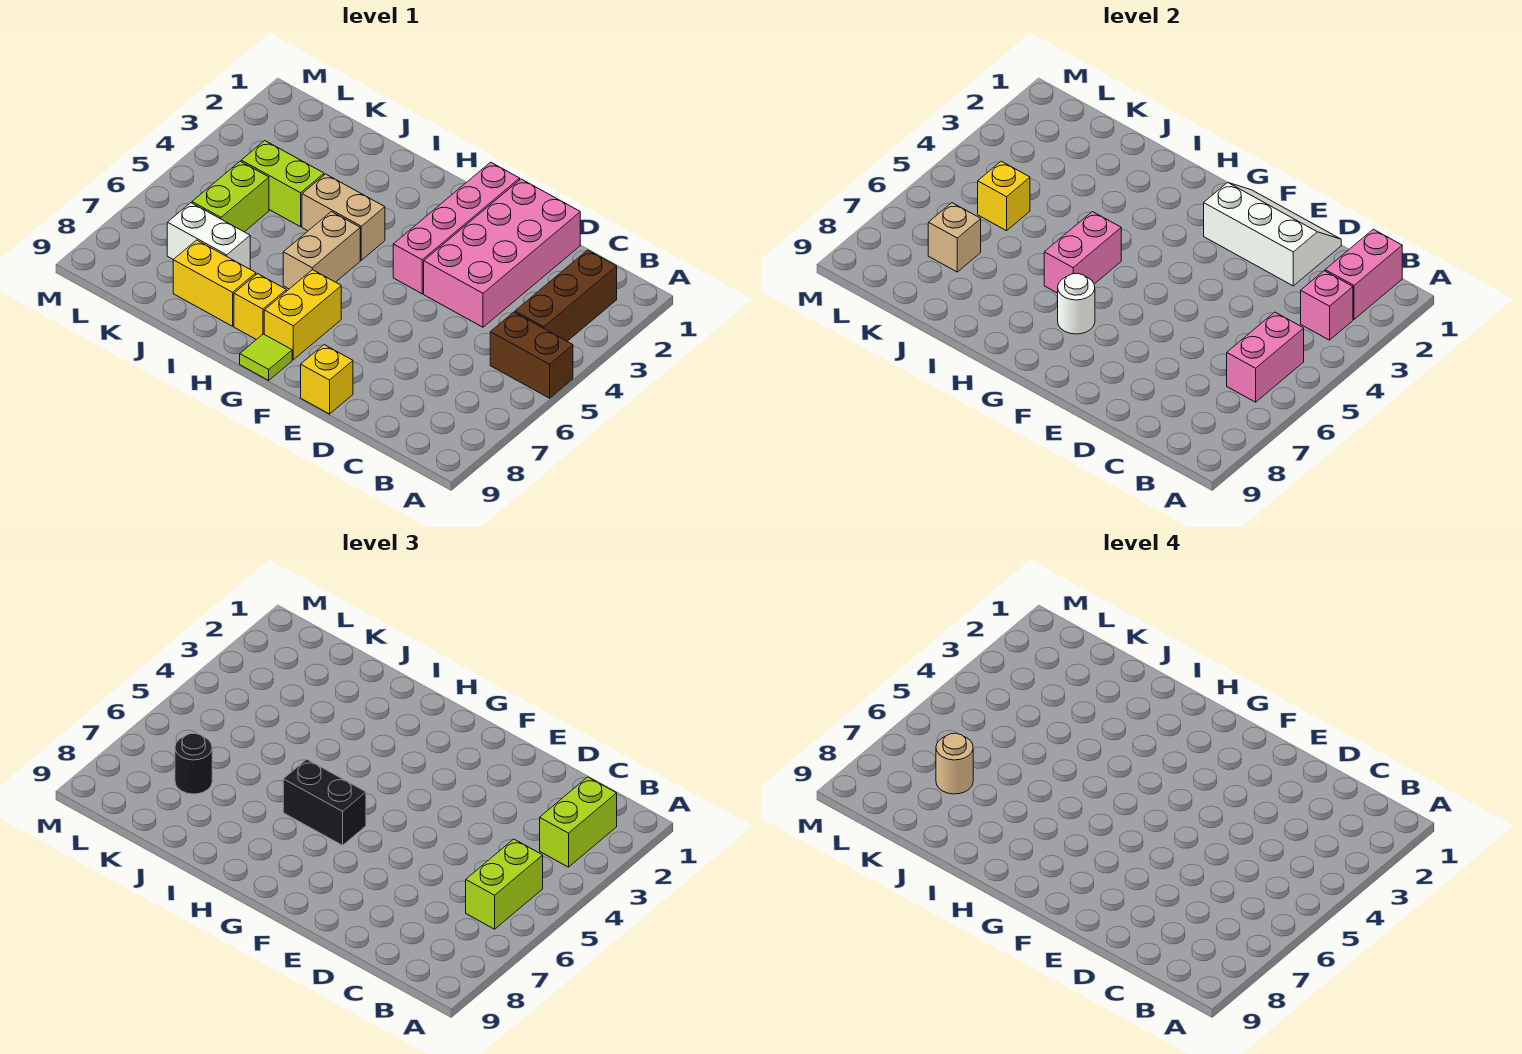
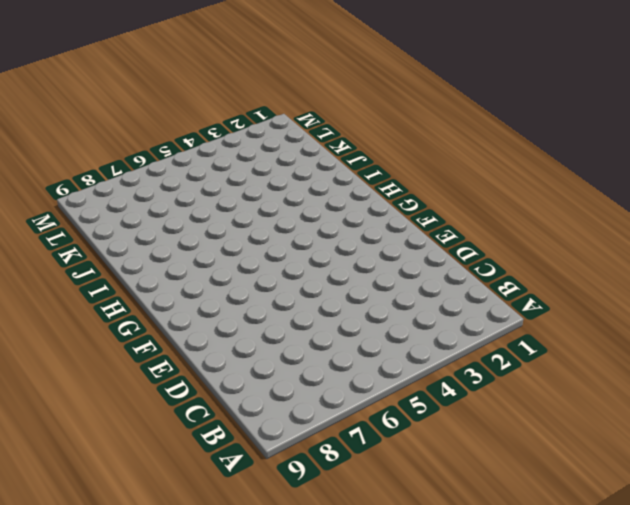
none -> brown brick A5:B5 level 1
none -> brown brick B2:B4 level 1
none -> pink brick D1:E4 level 1

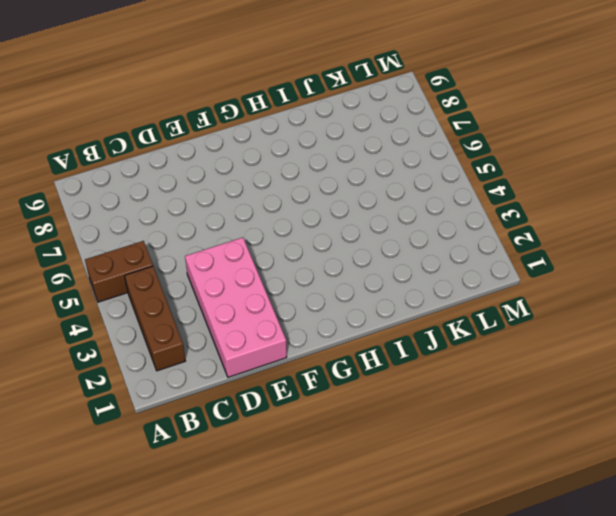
none -> yellow brick E9 level 1
none -> pink brick F1:F4 level 1
none -> yellow brick G7:G8 level 1

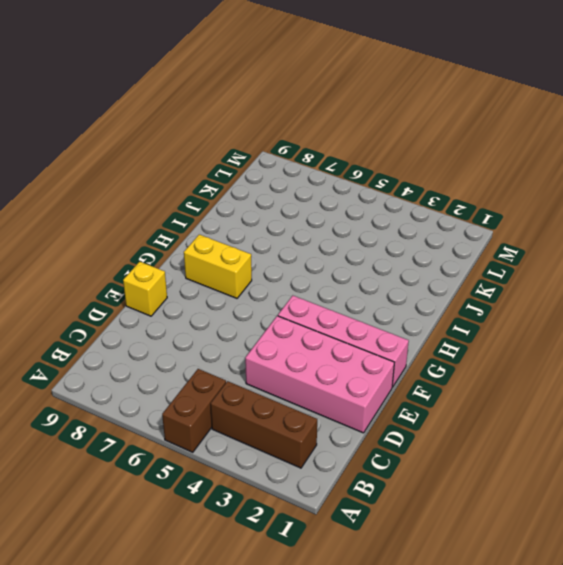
none -> lime tile G9 level 1
none -> tan brick H4:I4 level 1
none -> tan brick H5:H6 level 1

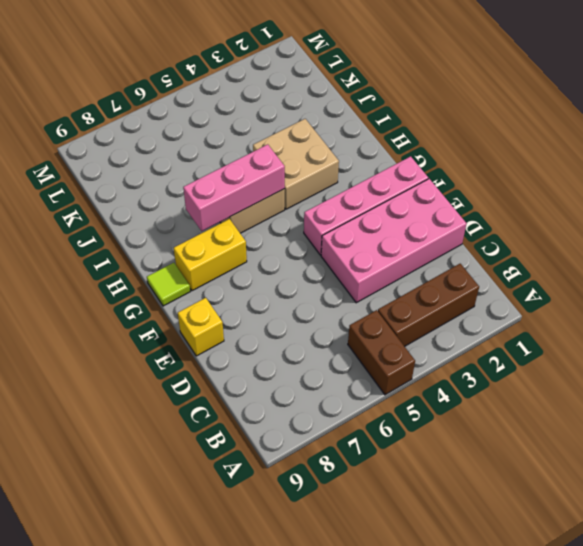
tan brick H3:I4 level 1 -> tan brick H4:I4 level 1
pink brick H5:H7 level 2 -> pink brick H5:H6 level 2
none -> yellow brick H8 level 1
none -> yellow brick I8:J8 level 1
none -> lime brick J4:K4 level 1

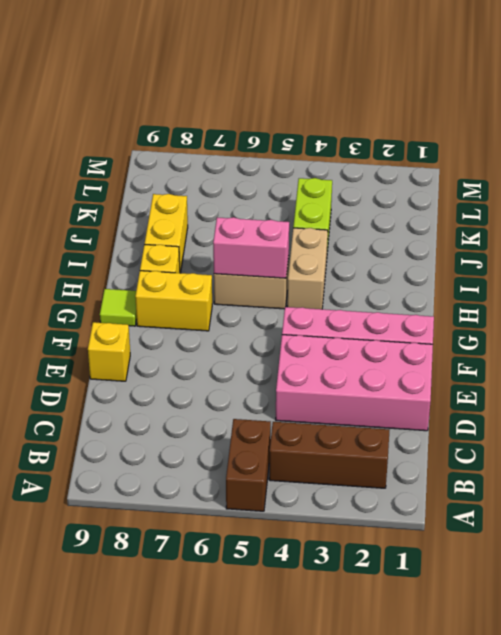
none -> white brick J7:K7 level 1
none -> lime brick K5:K6 level 1
none -> pink brick B1:B2 level 2

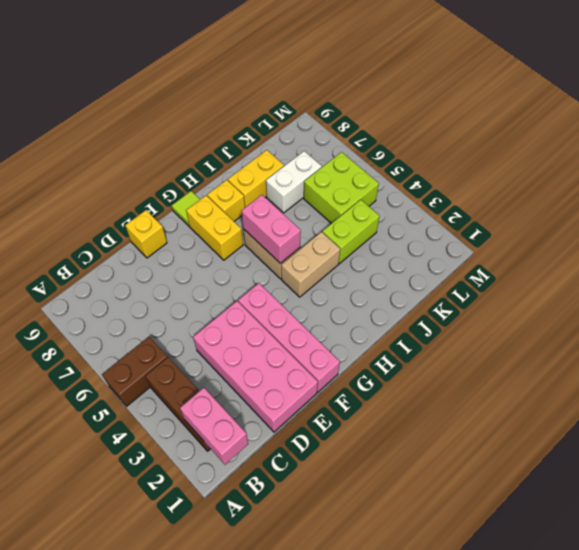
lime brick K5:L6 level 1 -> lime brick K5:K6 level 1
none -> pink brick B3 level 2
none -> pink brick B5:B6 level 2
none -> white slope D1:F2 level 2 top 2

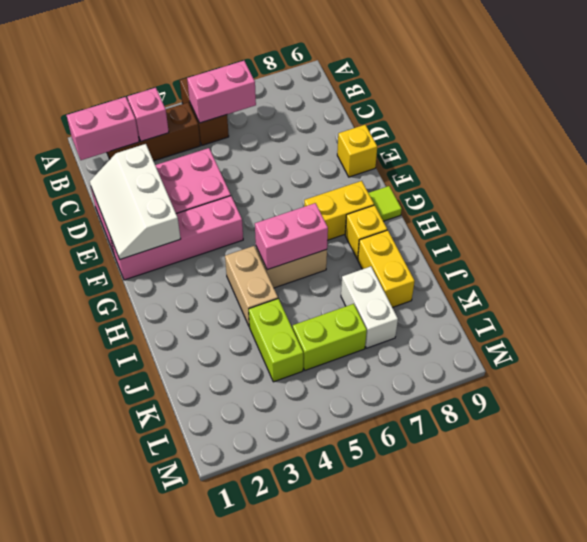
none -> white round brick G7 level 2
none -> yellow brick K5 level 2
none -> tan brick K7 level 2

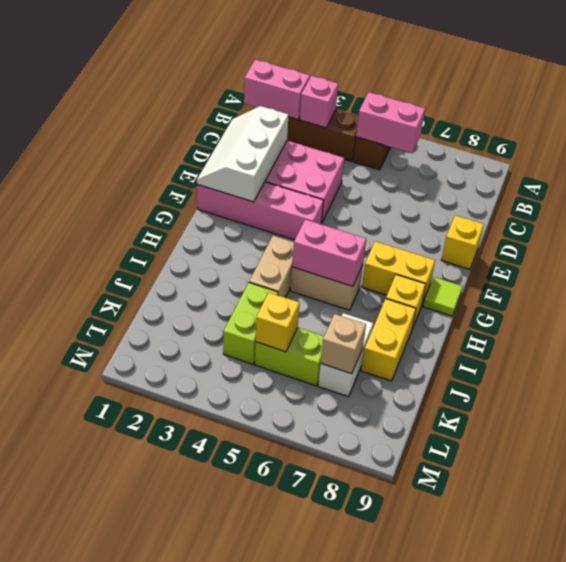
none -> white round brick G7 level 2
none -> lime brick B2:B3 level 3
none -> lime brick B5:B6 level 3

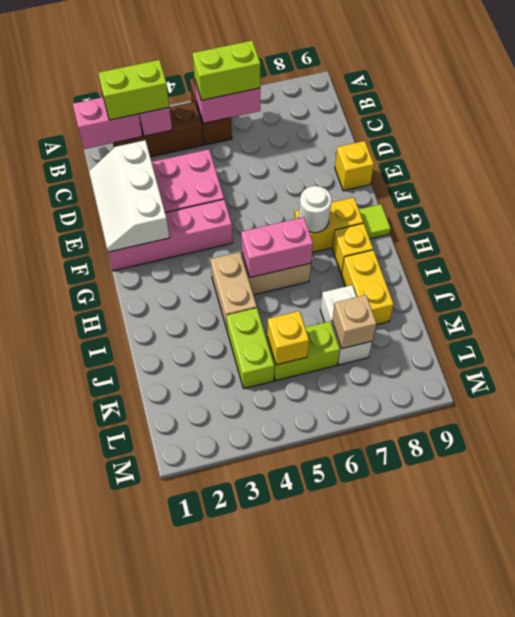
none -> black brick G6:H6 level 3
none -> black round brick K7 level 3
none -> tan round brick K7 level 4

